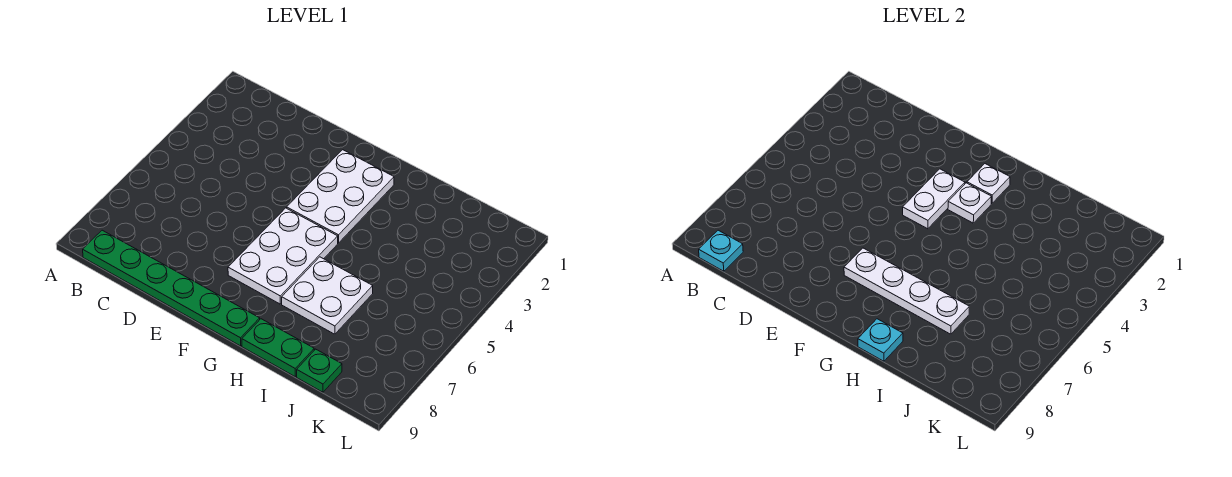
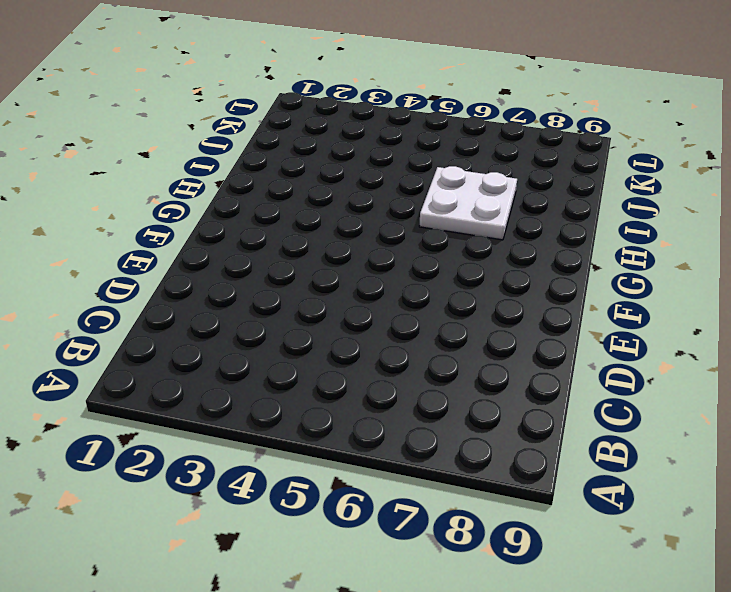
none -> green plate B9:G9 level 1
none -> white plate F2:G4 level 1
none -> white plate F5:G7 level 1

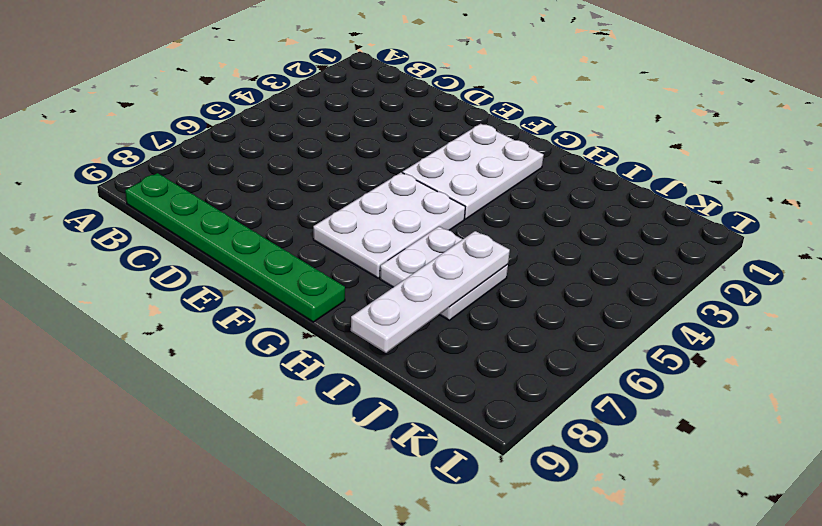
white plate I6:I9 level 2 -> white plate F7:I7 level 2
none -> green plate H9:I9 level 1
none -> green plate J9 level 1
none -> cyan plate B9 level 2

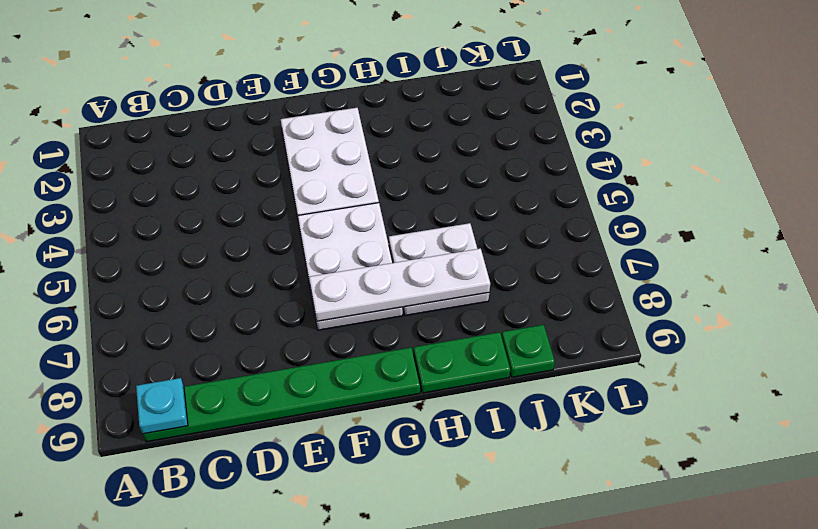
none -> white plate F3:F4 level 2
none -> white plate G2 level 2
none -> white plate G3 level 2

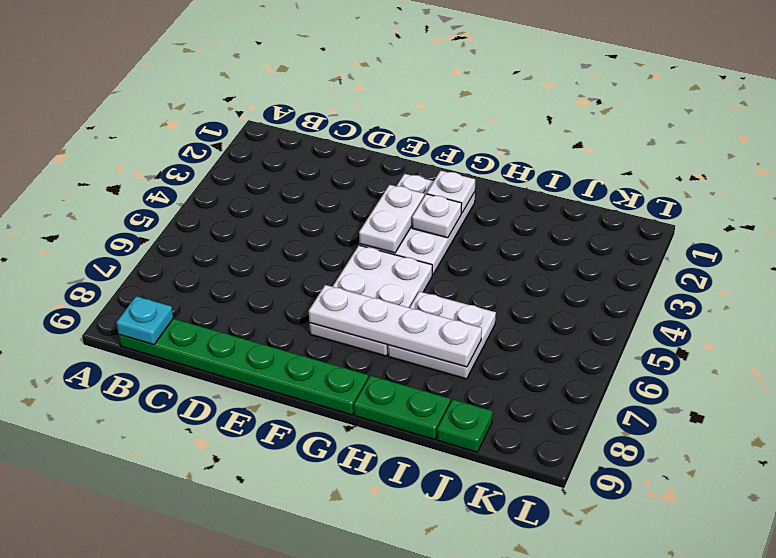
none -> cyan plate H9 level 2

